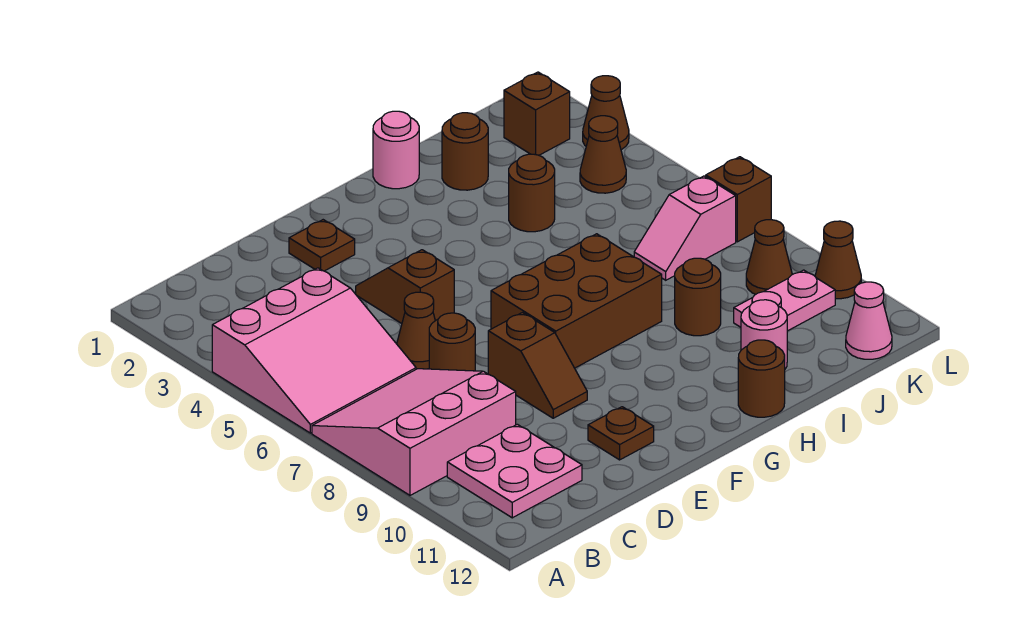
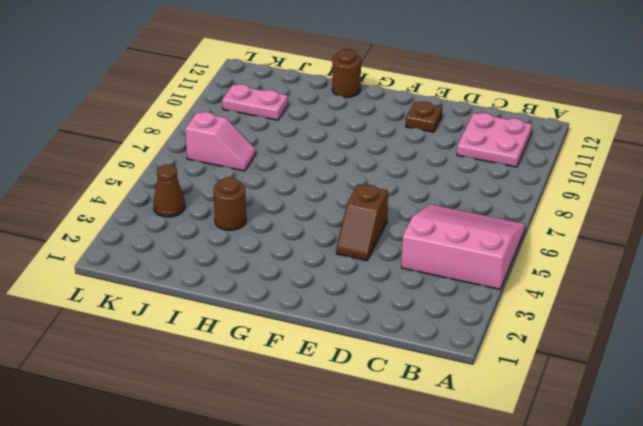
none -> pink slope A7:C9 level 1 top 9
none -> brown cone D6 level 1
none -> brown round brick D7 level 1

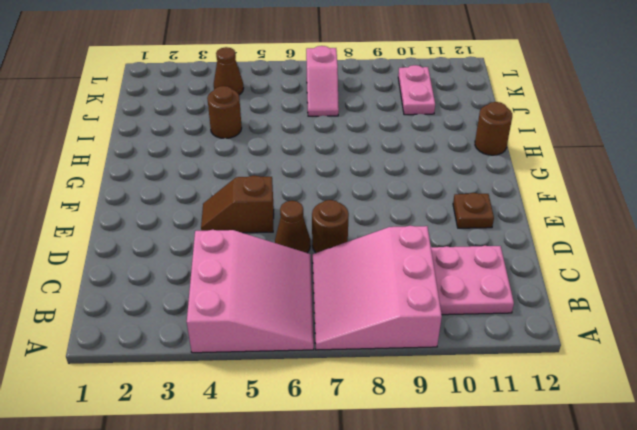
none -> brown plate E2 level 1
none -> brown slope E8:E9 level 1 top 8
none -> brown brick F7:H8 level 1

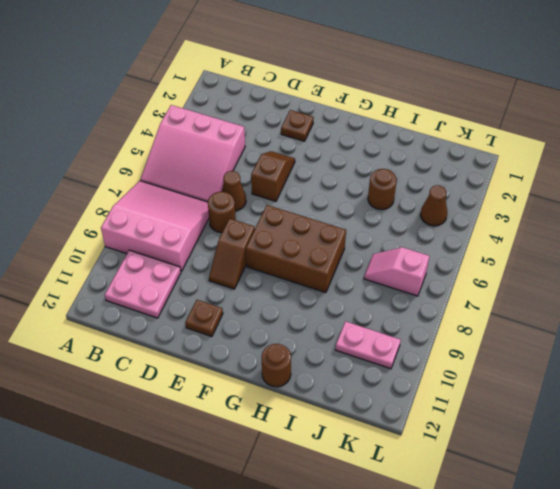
none -> pink round brick H1 level 1
none -> brown round brick I2 level 1
none -> brown round brick I9 level 1

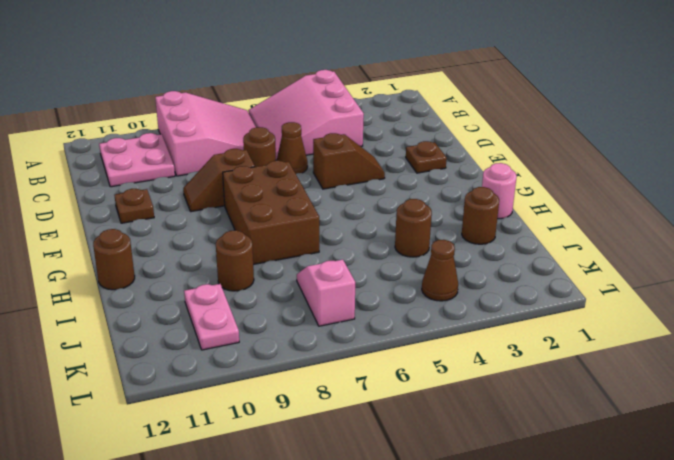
none -> pink round brick I11 level 1
none -> brown brick K2 level 1
none -> brown cone K9 level 1

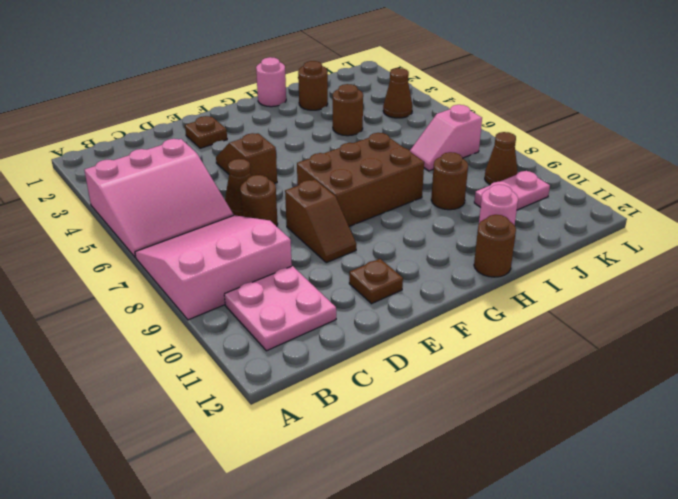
none -> brown brick K2 level 1
none -> pink cone K12 level 1
none -> brown cone L3 level 1

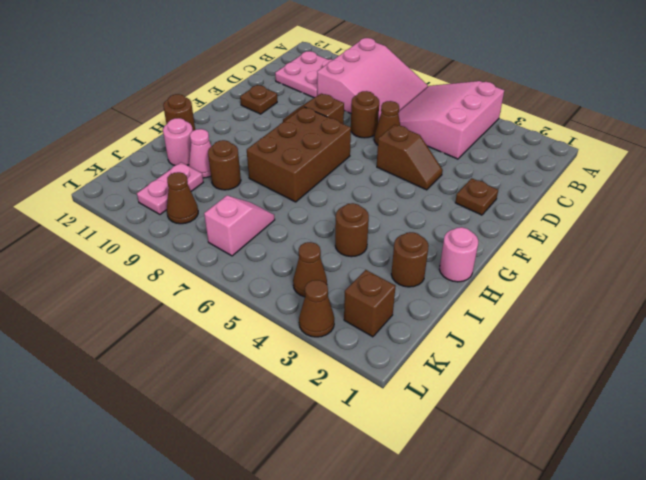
pink cone I10 level 1 -> pink cone K12 level 1
none -> brown brick L7 level 1
none -> brown cone L10 level 1

